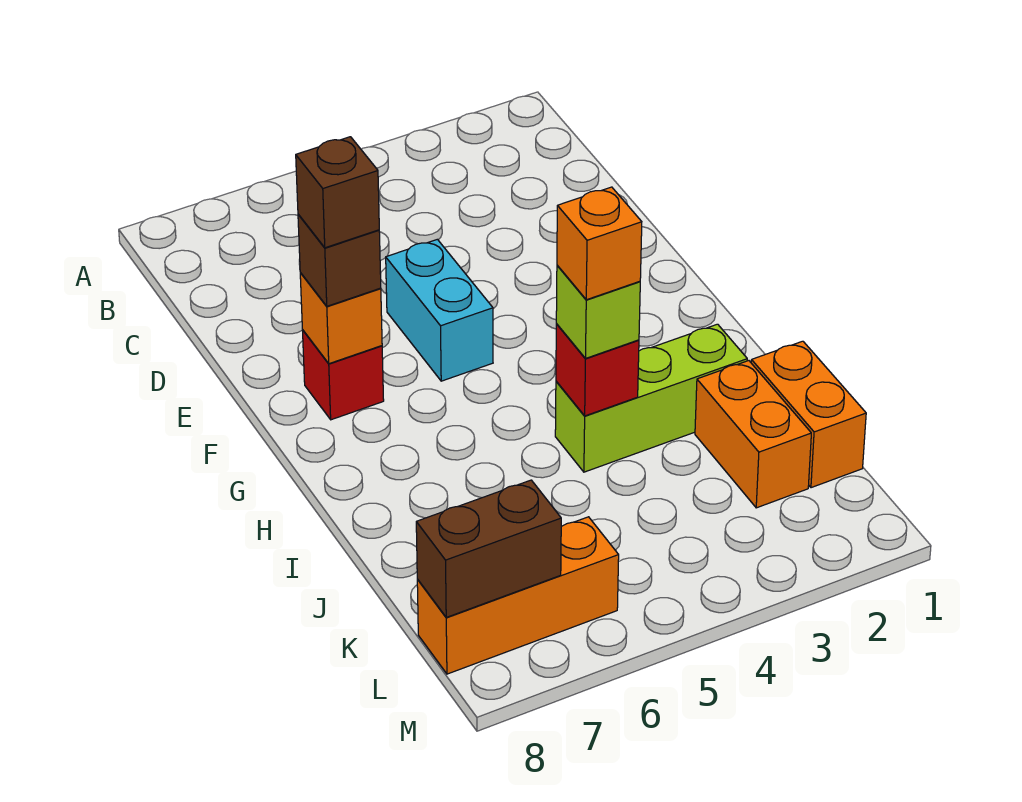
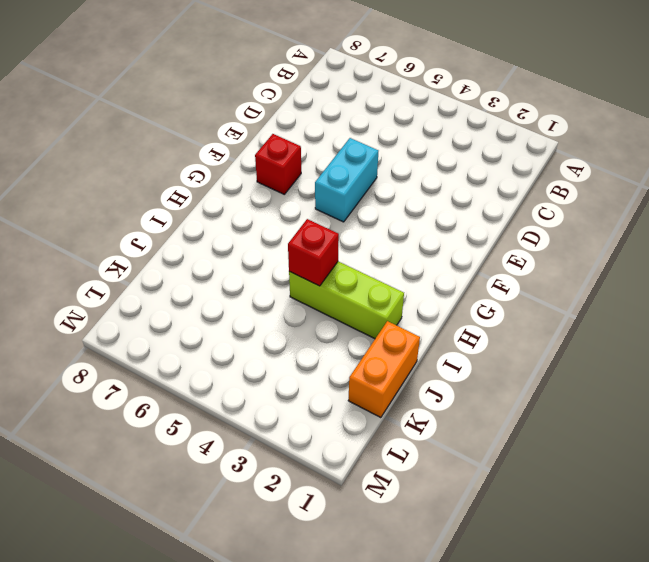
none -> orange brick J2:K2 level 1
none -> orange brick L6:L8 level 1
none -> orange brick F7 level 2

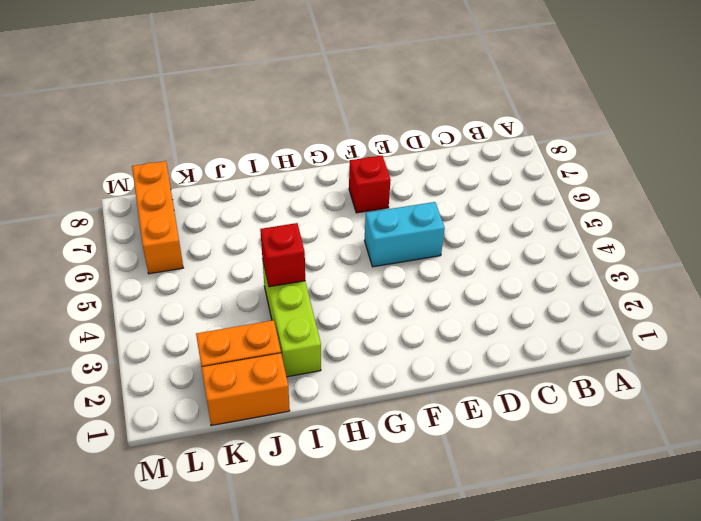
none -> orange brick F7 level 2
none -> brown brick L7:L8 level 2
none -> brown brick F7 level 3

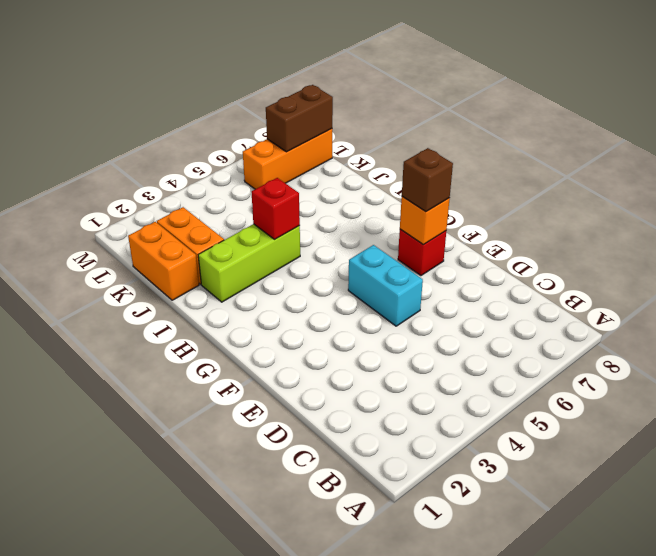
none -> lime brick I4 level 3
none -> brown brick F7 level 4
none -> orange brick I4 level 4

